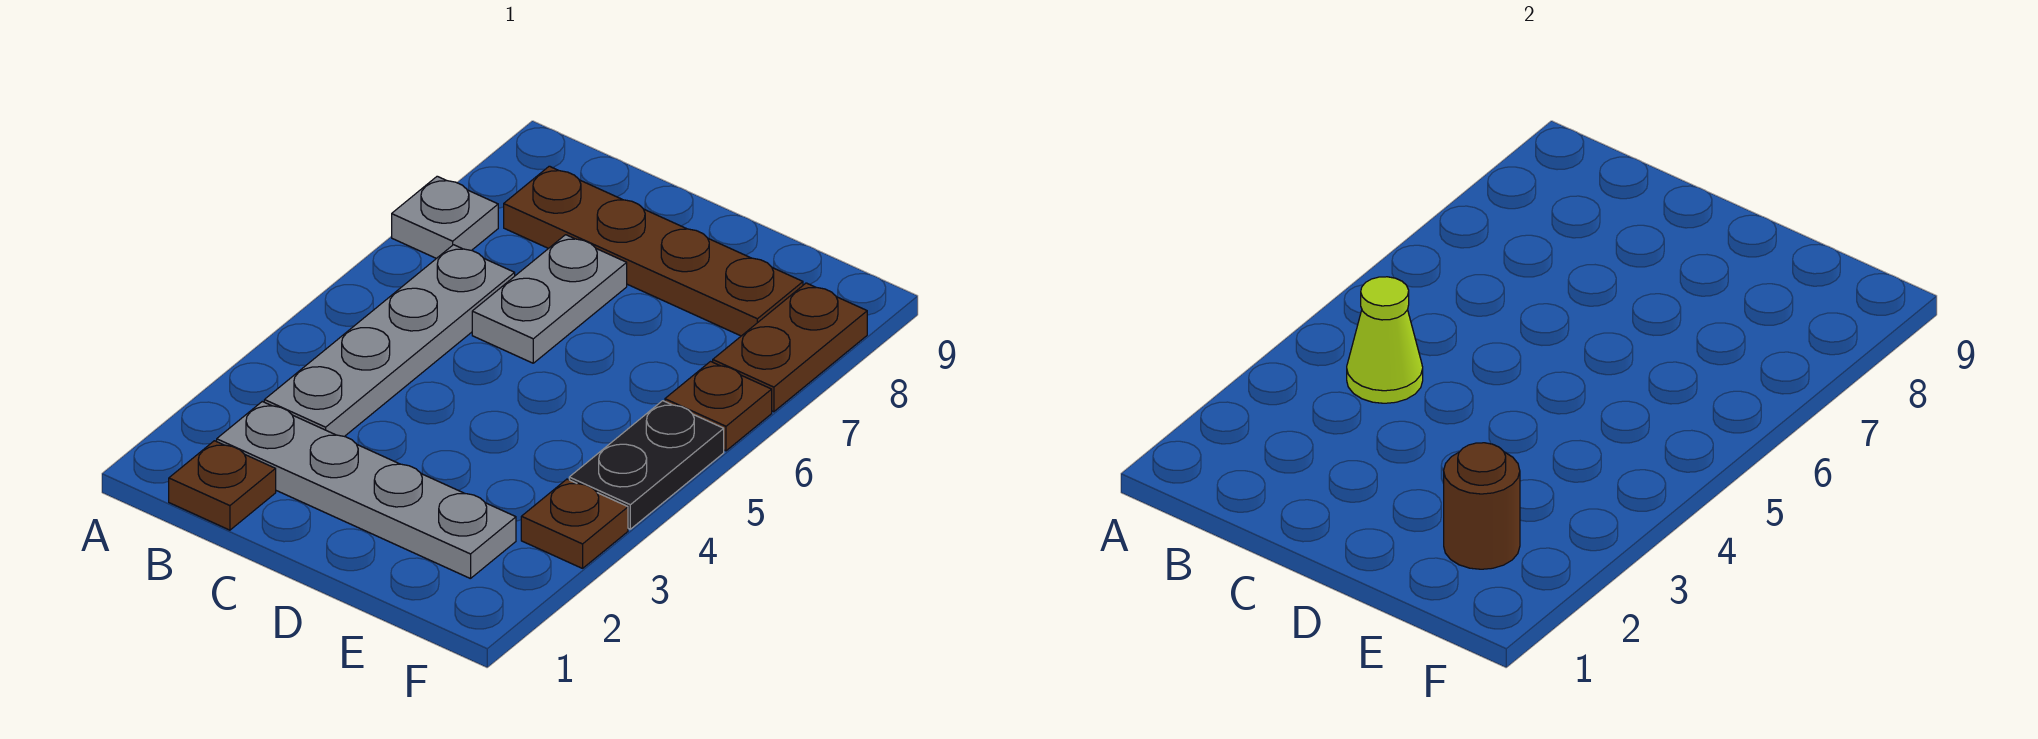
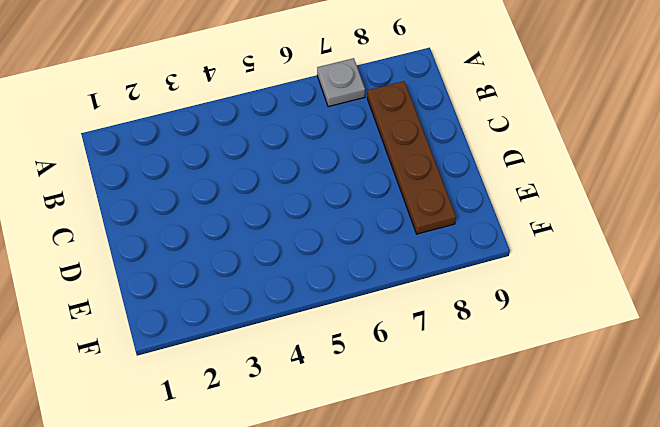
none -> brown plate B1 level 1
none -> grey plate B2:E2 level 1
none -> grey plate B3:B6 level 1

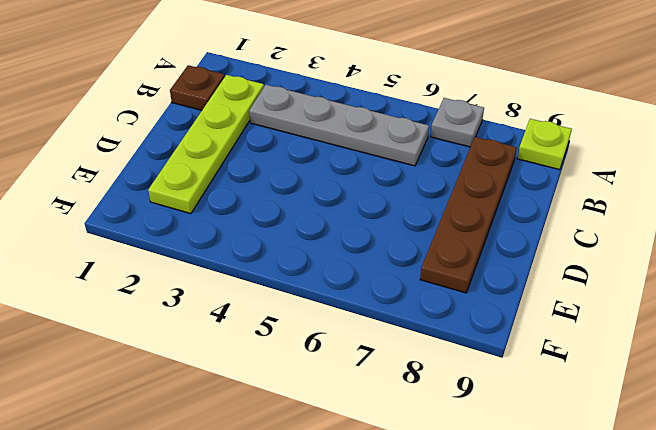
lime plate A9 level 1 -> none
lime plate B2:E2 level 1 -> grey plate B2:E2 level 1
none -> grey plate C6:C7 level 1
none -> brown plate F3 level 1
none -> black plate F4:F5 level 1

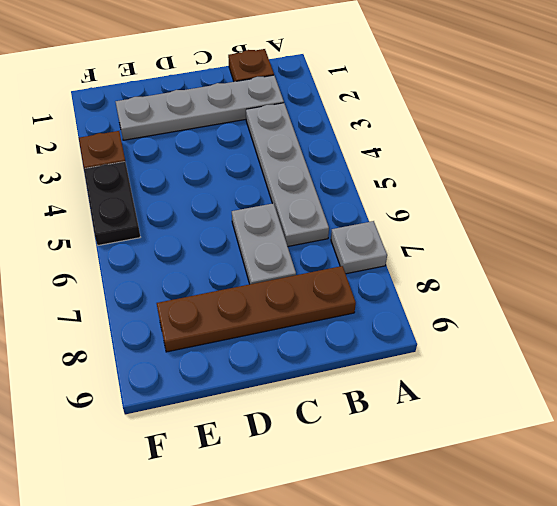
none -> brown plate F6 level 1
none -> brown plate F7:F8 level 1
none -> lime cone B4 level 2

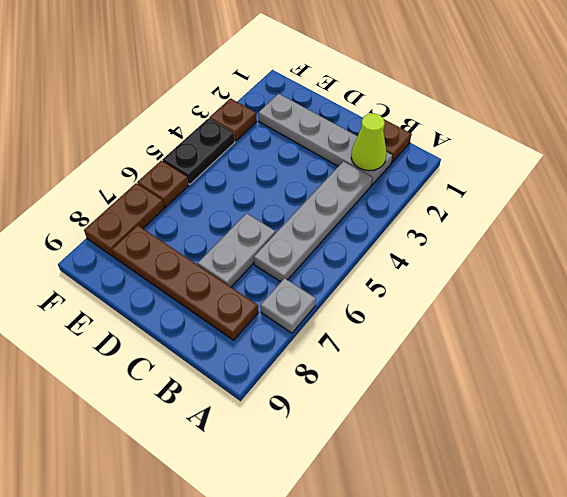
lime cone B2 level 2 -> lime cone B4 level 2
none -> brown round brick E2 level 2

